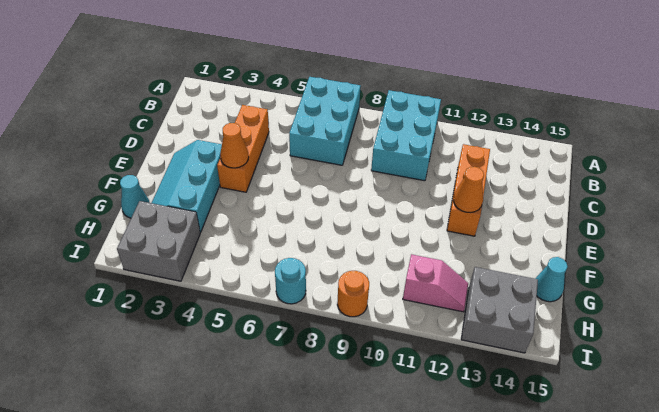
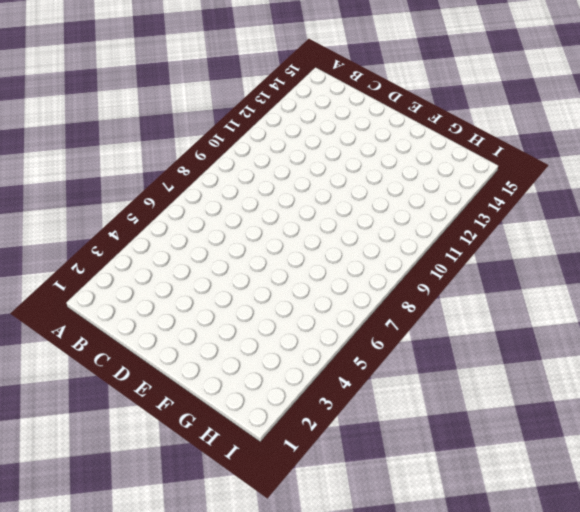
none -> cyan brick A6:C7 level 1
none -> cyan brick A9:C10 level 1
none -> orange brick C4:E4 level 1

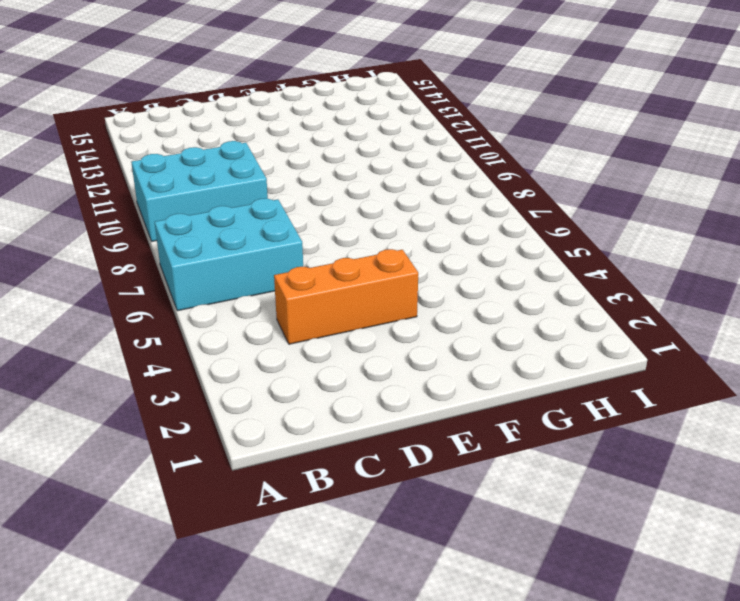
none -> orange brick C12:E12 level 1
none -> cyan slope E2:G3 level 1 top 3
none -> cyan cone G1 level 1

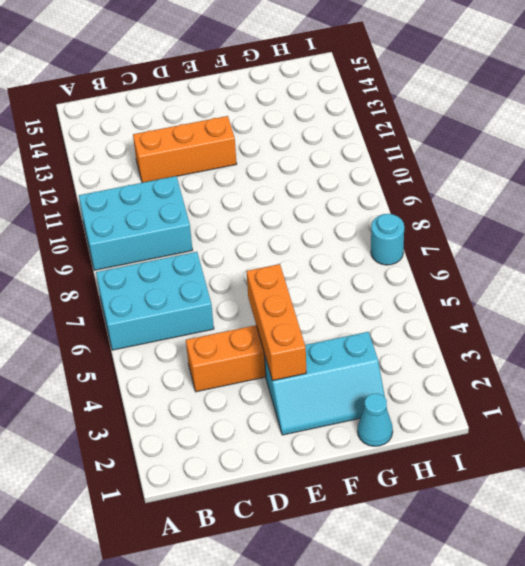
orange brick E3:E5 level 2 -> orange cone E4 level 2
none -> cyan cone G15 level 1
none -> grey brick H2:I3 level 1
none -> pink slope H11:H12 level 1 top 11

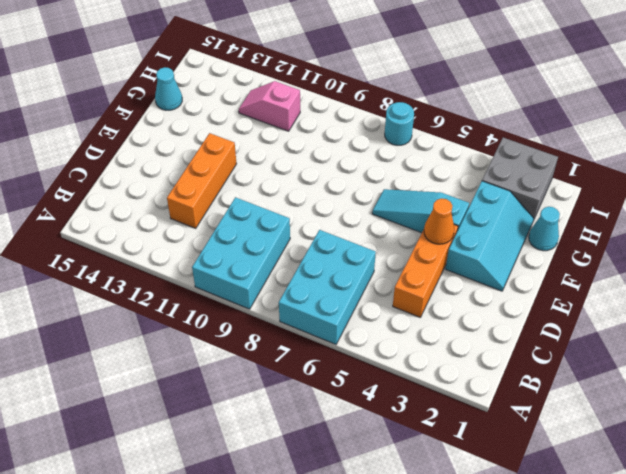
cyan slope F4:F6 level 1 top 4 -> none
none -> grey brick H13:I14 level 1
none -> orange round brick I9 level 1
none -> orange cone E12 level 2

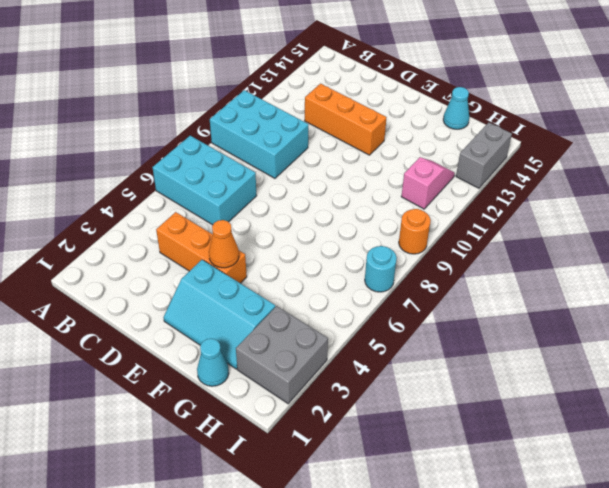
grey brick I13:I14 level 1 -> grey brick H13:I14 level 1
none -> orange cone E12 level 2

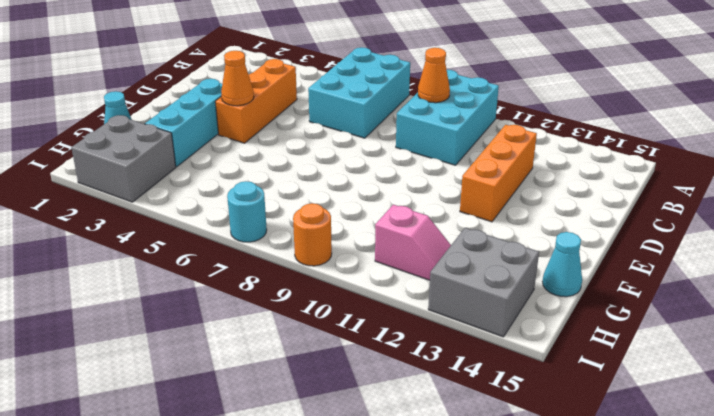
orange cone B9 level 2 -> orange cone E12 level 2

